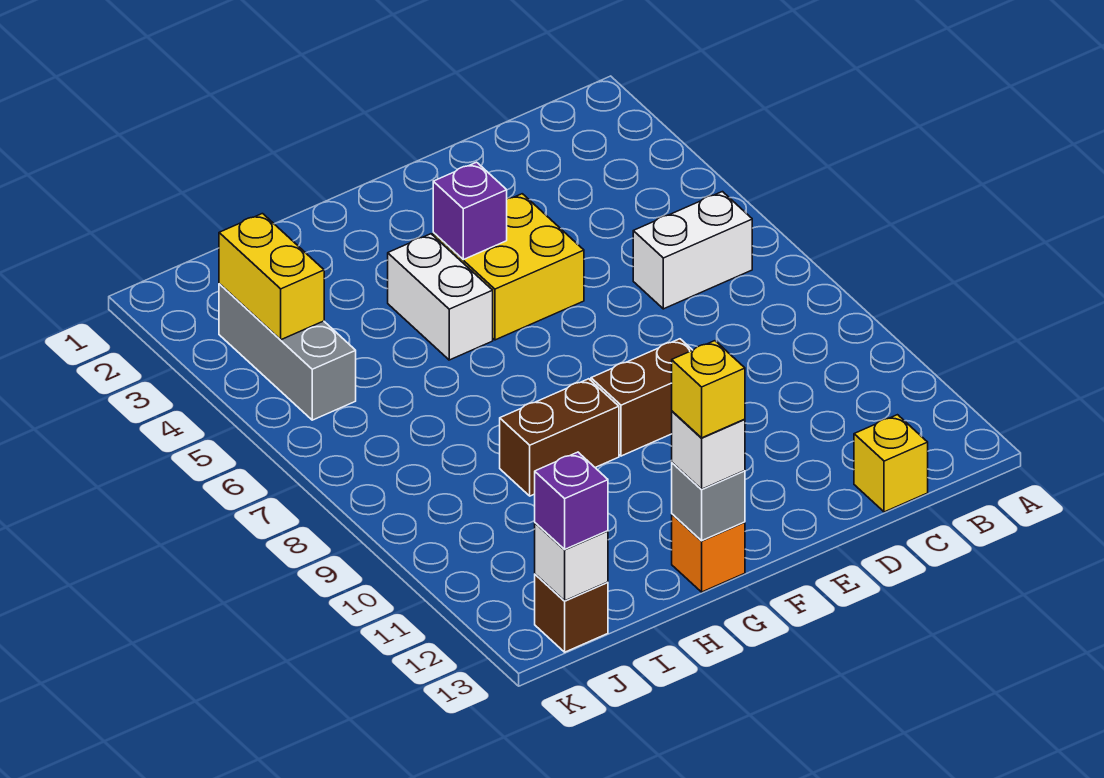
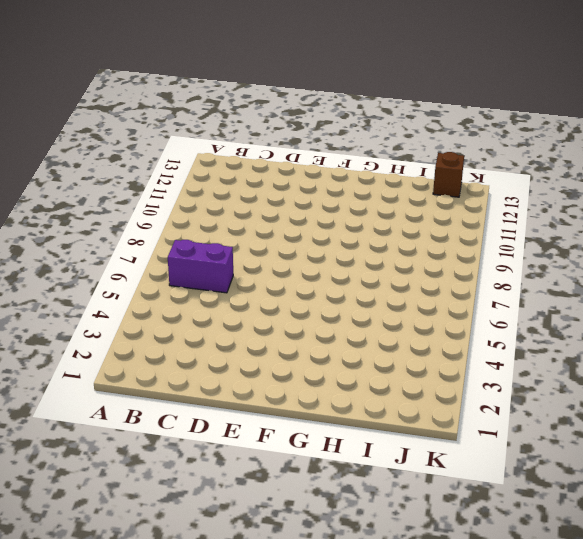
purple brick B6:C6 level 1 -> white brick B6:C6 level 1
none -> yellow brick C13 level 1
none -> yellow brick E4:F5 level 1
none -> brown brick E9:F9 level 1

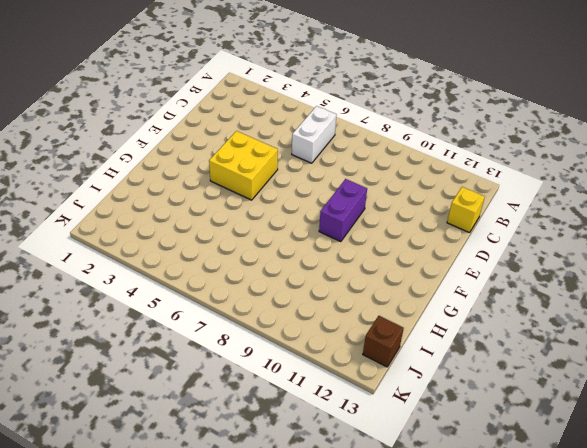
purple brick E9:F9 level 1 -> brown brick E9:F9 level 1
none -> white brick G4:G5 level 1
none -> brown brick G9:H9 level 1
none -> orange brick G13 level 1

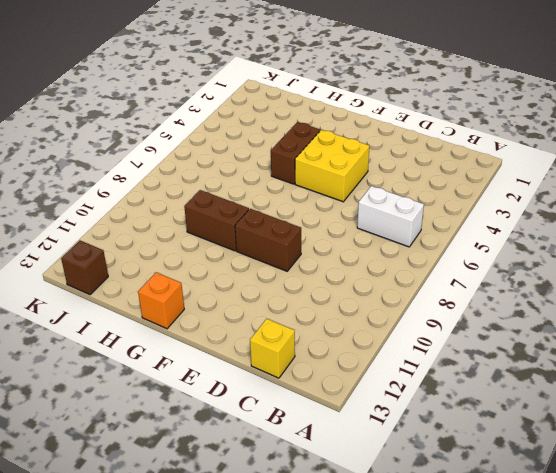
brown brick G4:G5 level 1 -> white brick G4:G5 level 1
none -> grey brick J3:J5 level 1
none -> purple brick F4 level 2
none -> grey brick G13 level 2

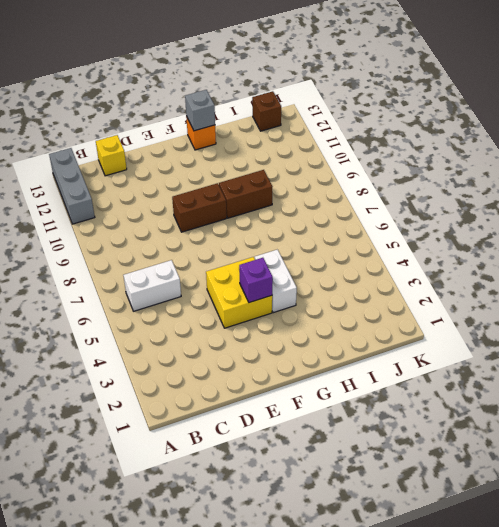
grey brick A11:A13 level 1 -> grey brick J3:J5 level 1
none -> yellow brick J3:J4 level 2
none -> white brick J13 level 2
none -> white brick G13 level 3

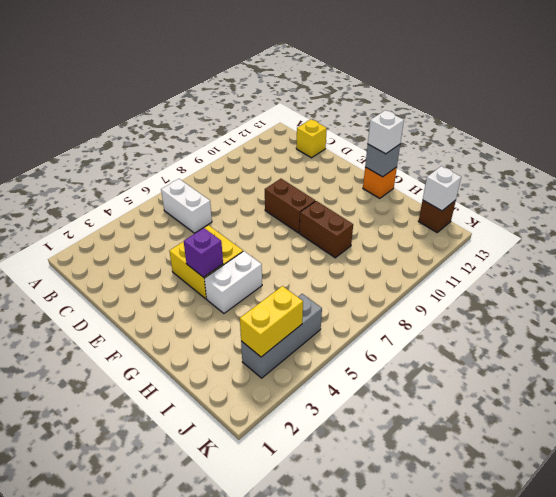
none -> purple brick J13 level 3
none -> yellow brick G13 level 4

